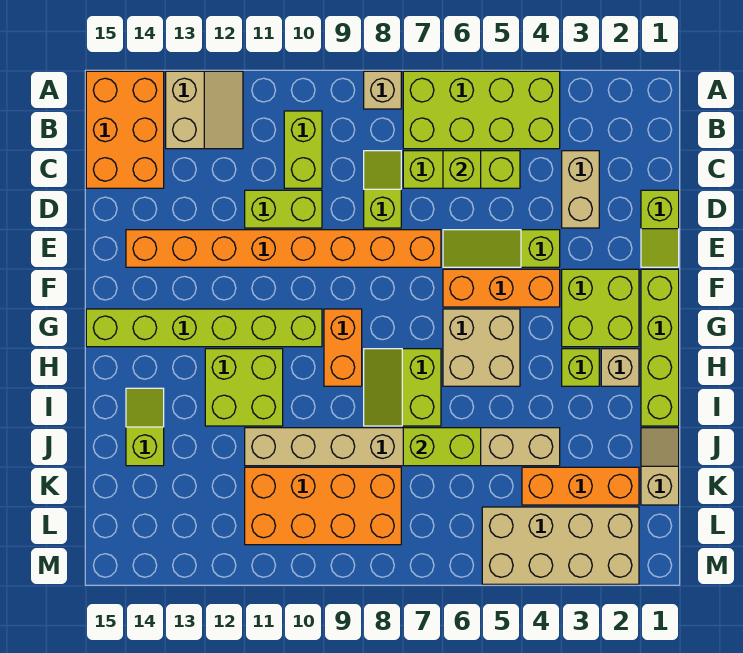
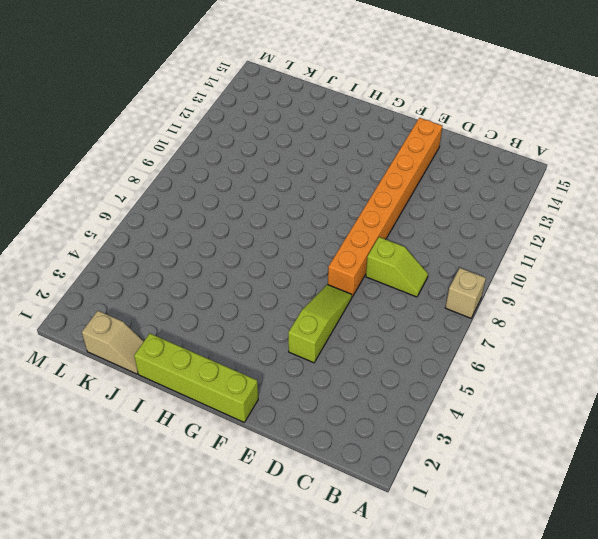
none -> lime brick A4:B7 level 1
none -> tan slope A12:B13 level 1 top 13
none -> orange brick A14:C15 level 1
none -> lime brick B10:C10 level 1

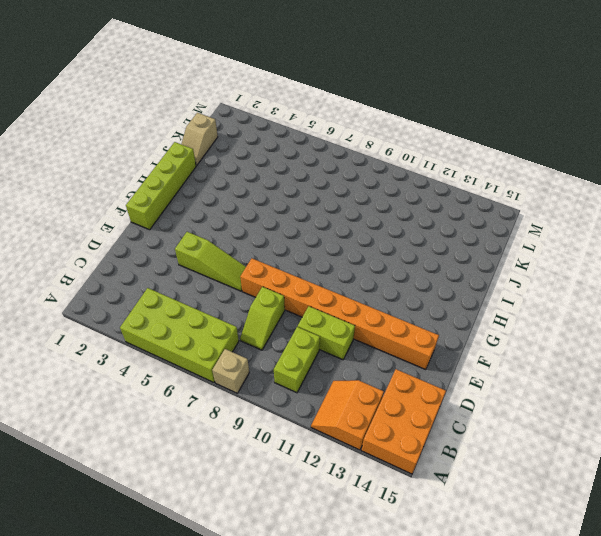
orange slope A12:B13 level 1 top 13 -> tan slope A12:B13 level 1 top 13
none -> tan brick C3:D3 level 1
none -> lime brick C5:C7 level 1
none -> lime slope D1:E1 level 1 top D
none -> lime brick F2:G3 level 1

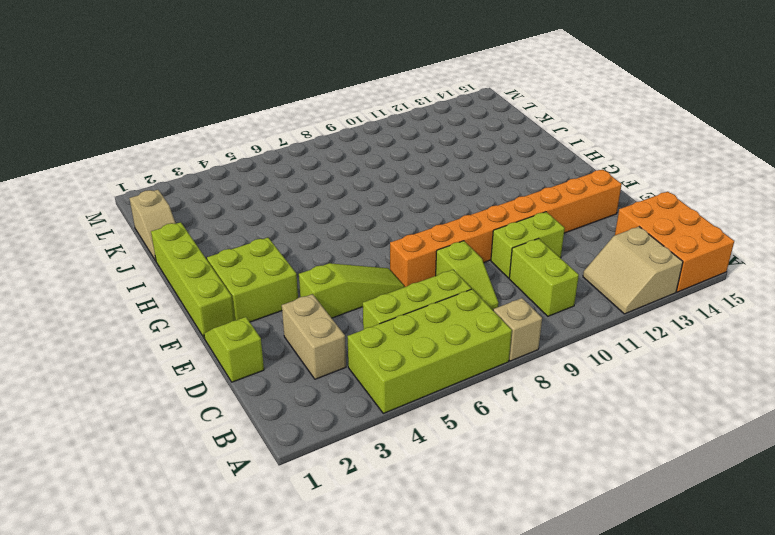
none -> orange brick F4:F6 level 1
none -> tan brick G5:H6 level 1
none -> orange brick G9:H9 level 1
none -> lime brick G10:G15 level 1

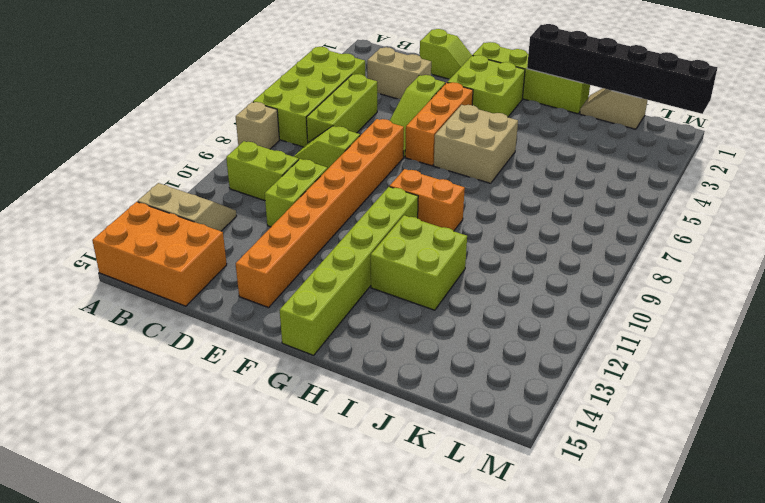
black brick H1:M1 level 2 -> none
none -> tan brick H2 level 1
none -> lime brick H3 level 1
none -> lime slope H7:I8 level 1 top 7
none -> lime slope I14:J14 level 1 top J

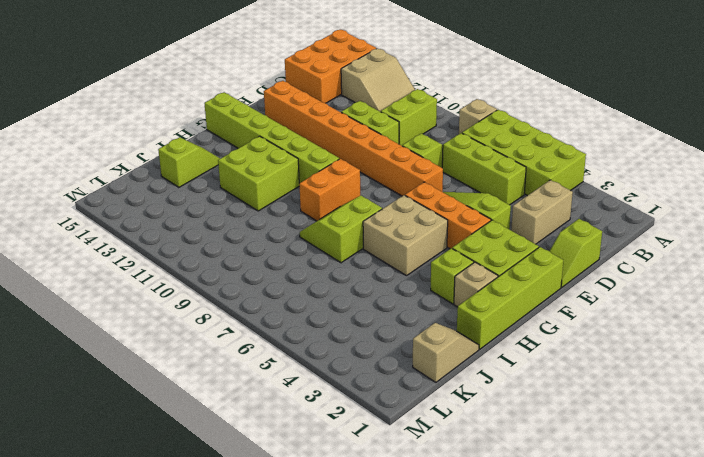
none -> tan brick J4:J11 level 1
none -> orange brick K2:K4 level 1
none -> orange brick K8:L11 level 1
none -> tan brick L2:M5 level 1

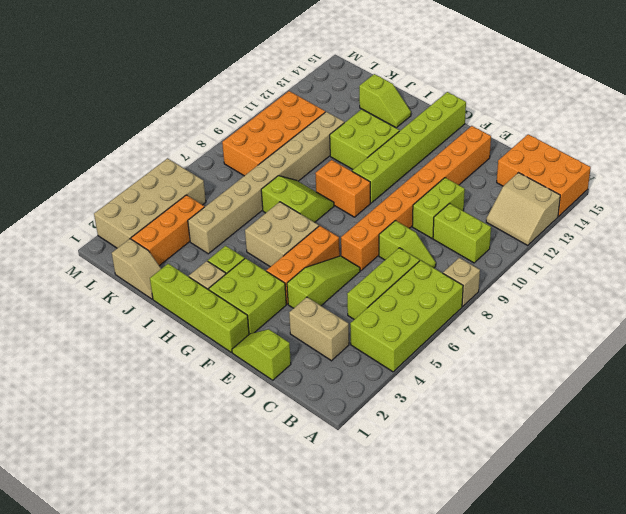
none -> lime brick C6 level 2
none -> lime brick J6:J7 level 2

